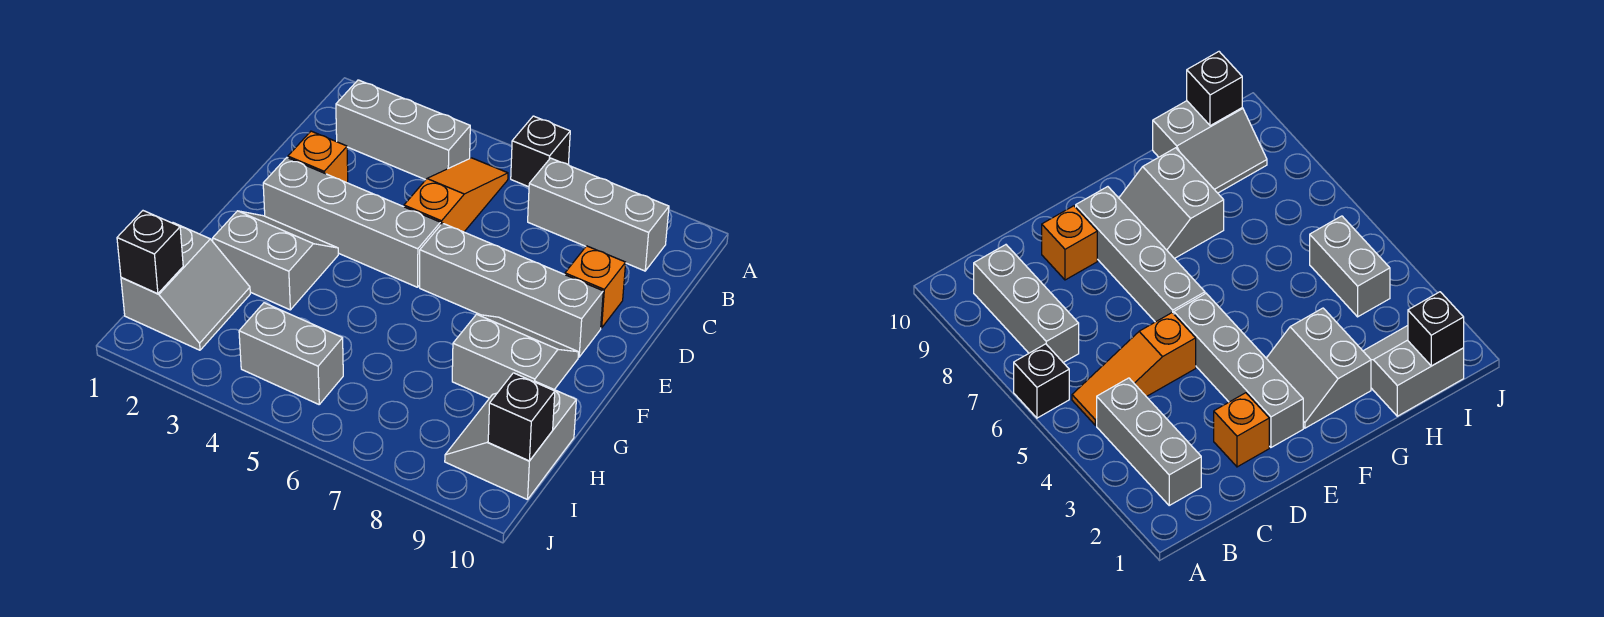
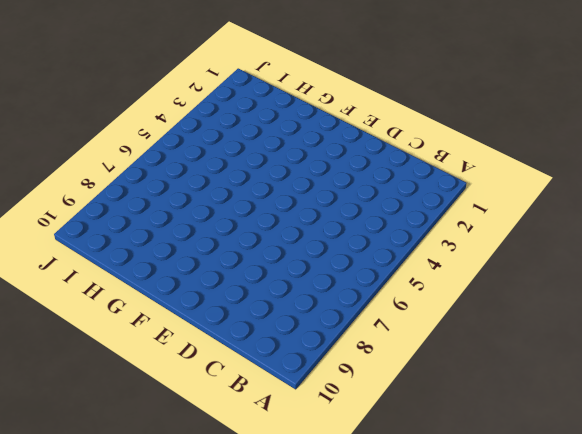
none -> black brick A6 level 1
none -> grey brick B2:B4 level 1
none -> orange slope B5:D5 level 1 top D

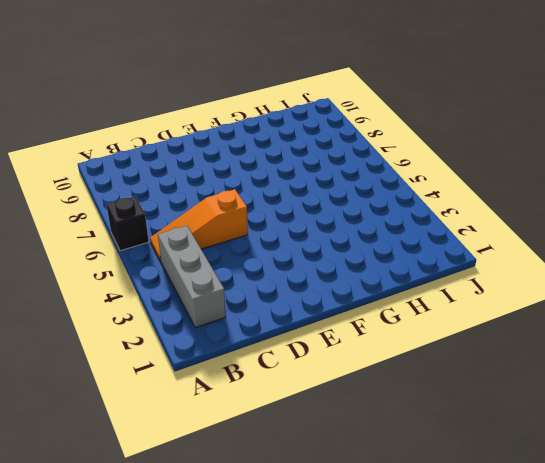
none -> grey brick B7:B9 level 1
none -> orange brick D2 level 1
none -> orange brick D9 level 1

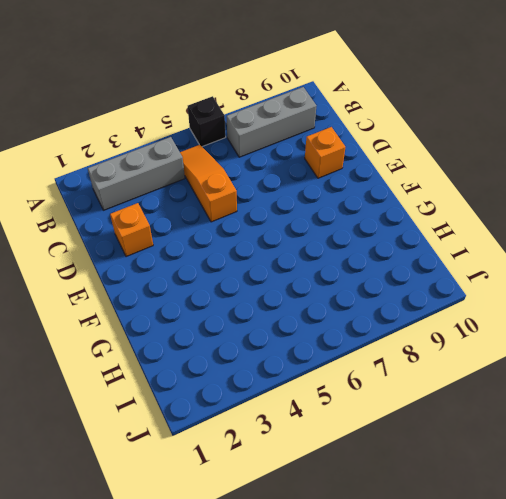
none -> grey brick E2:E5 level 1
none -> grey brick E6:E9 level 1
none -> grey slope F2:G3 level 1 top G

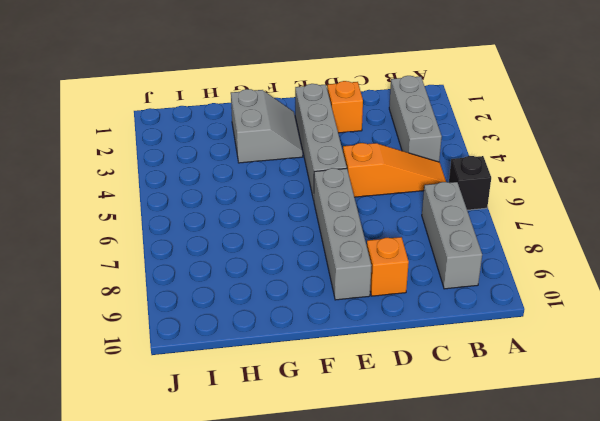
none -> grey slope F8:G9 level 1 top G
none -> grey slope H1:I2 level 1 top 1
none -> grey slope H9:I10 level 1 top 10

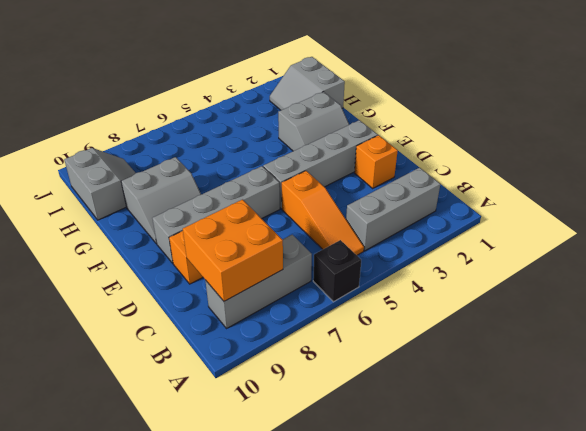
orange brick B8:C9 level 2 -> none
none -> grey brick I4:I5 level 1
none -> black brick I1 level 2
none -> black brick I10 level 2

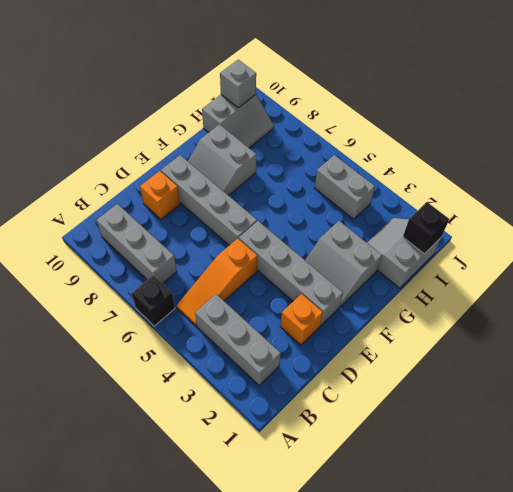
grey brick I10 level 2 -> black brick I10 level 2

